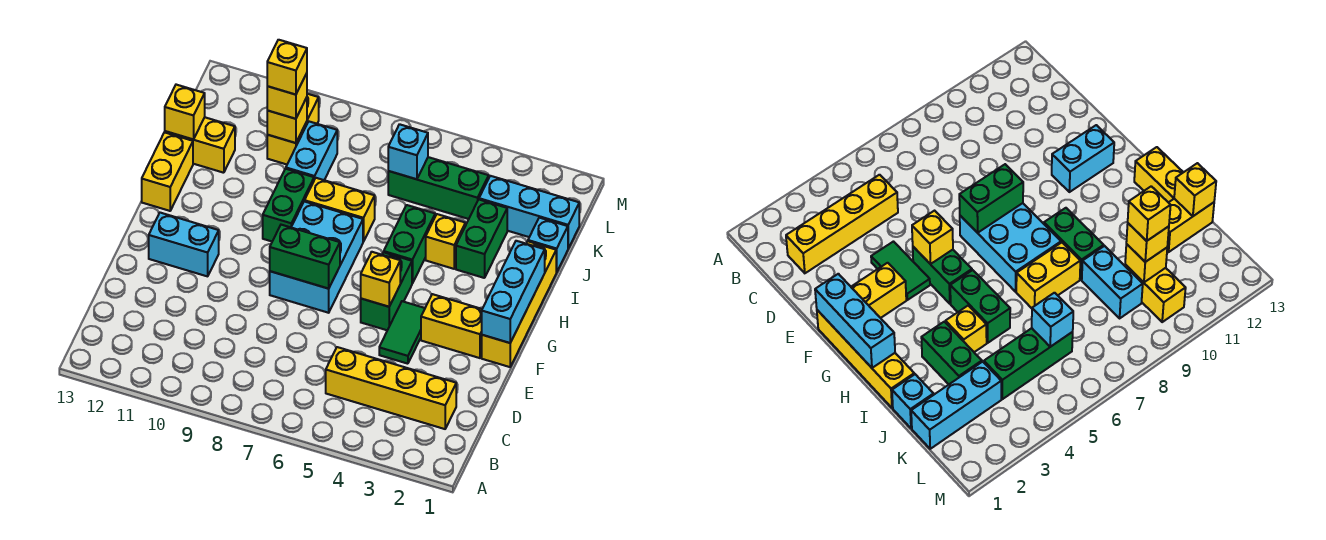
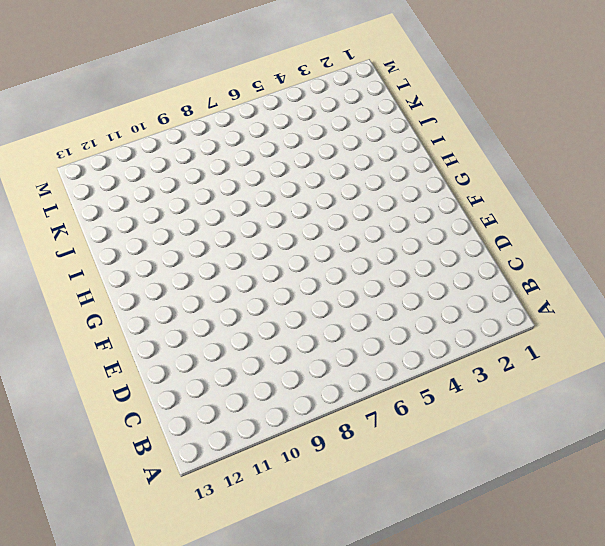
none -> yellow brick C2:C5 level 1
none -> green tile E4:F4 level 1
none -> yellow brick F1:I1 level 1

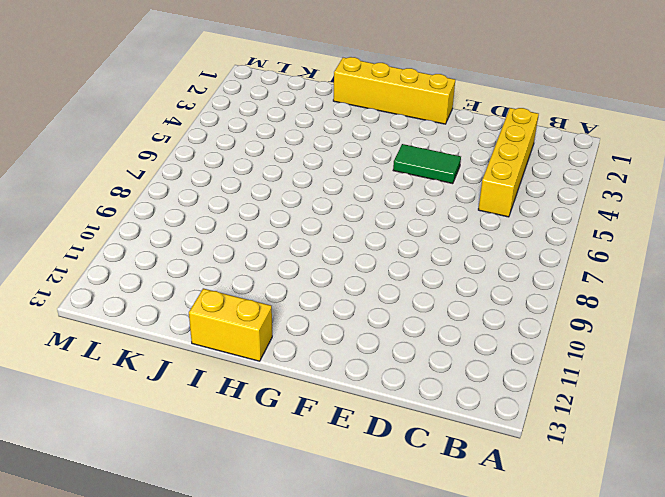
none -> yellow brick F2:F3 level 1
none -> green brick F5:G5 level 1
none -> cyan brick F7:H8 level 1

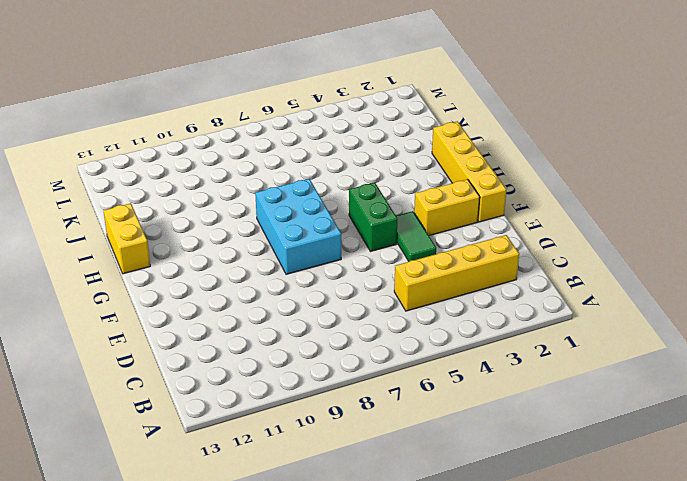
none -> cyan brick F11:F12 level 1
none -> green brick H5:I5 level 1
none -> green brick H9:I9 level 1

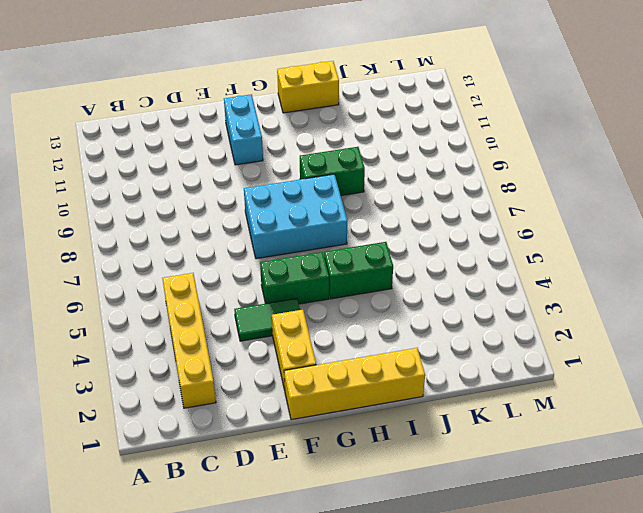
none -> green brick I3:J3 level 1
none -> yellow brick I4 level 1
none -> yellow brick I7:I8 level 1

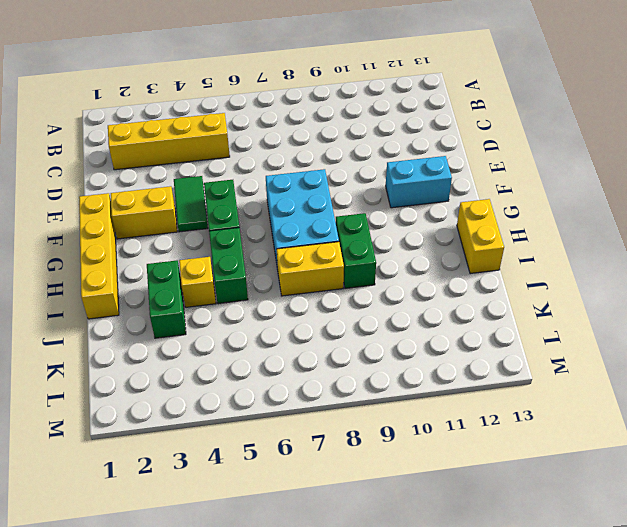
none -> cyan brick J1 level 1
none -> cyan brick J9:K9 level 1
none -> yellow brick J12:J13 level 1

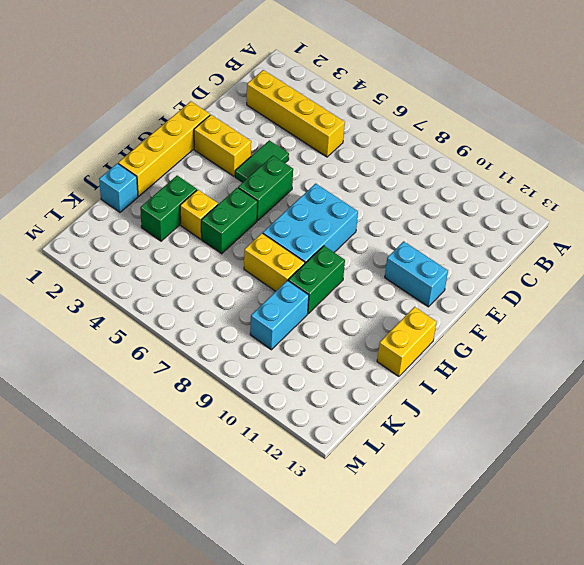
none -> yellow brick J12:J13 level 1
none -> cyan brick K1:K3 level 1
none -> green brick K4:K6 level 1

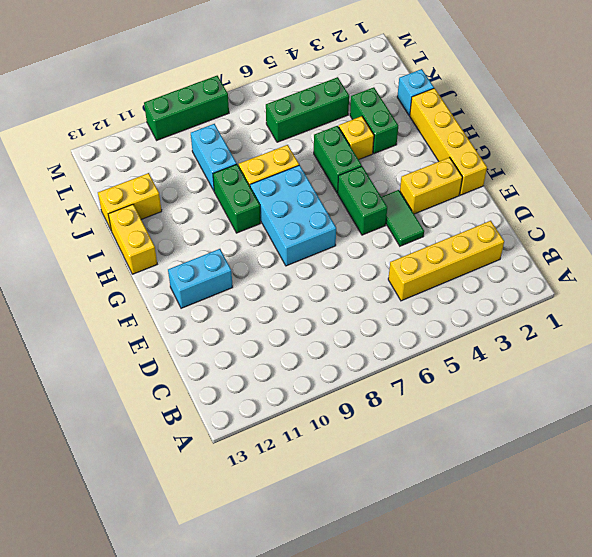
green brick M8:M10 level 1 -> none
none -> cyan brick K1:K3 level 1
none -> yellow brick K10:L10 level 1
none -> cyan brick F1:H1 level 2

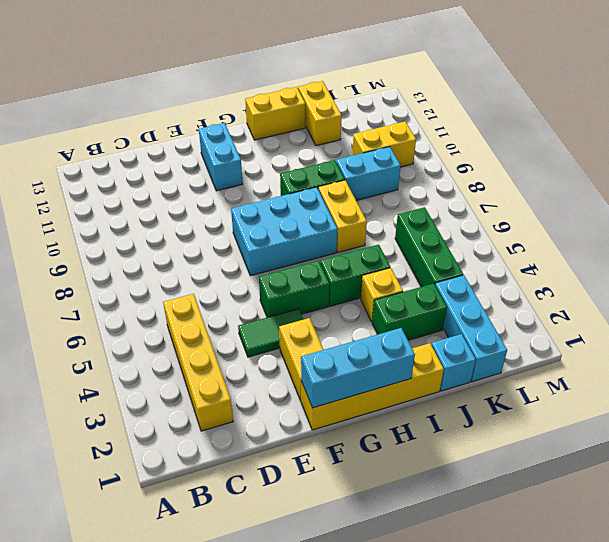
none -> yellow brick F5 level 2
none -> green brick F7:F8 level 2
none -> yellow brick J13 level 2

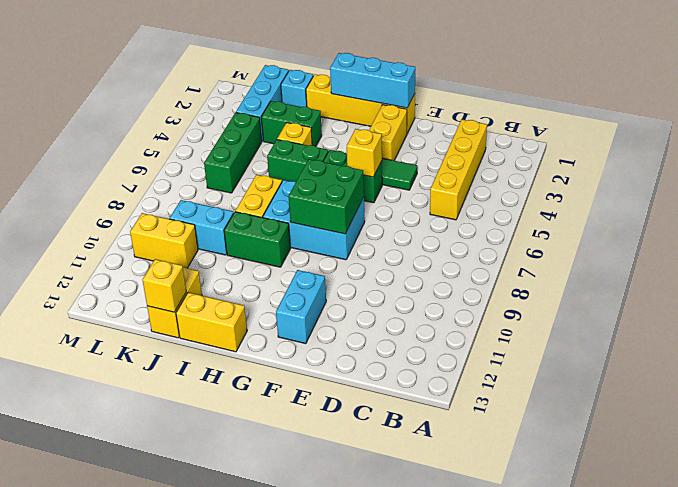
green brick F7:G8 level 2 -> green brick F7:F8 level 2
none -> cyan brick K6 level 2
none -> yellow brick K10 level 2
none -> yellow brick K10 level 3

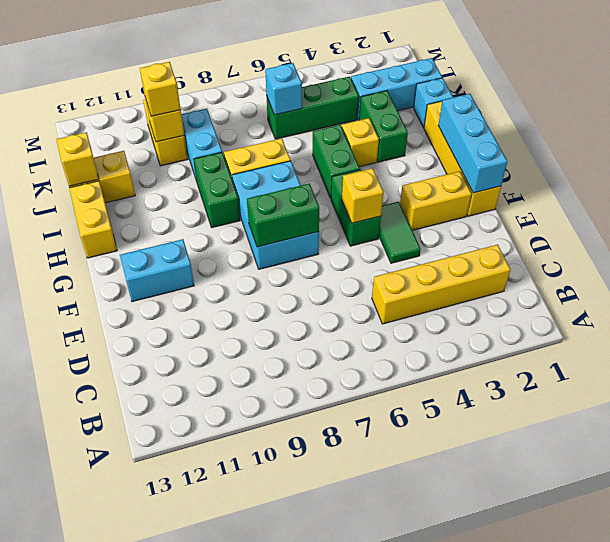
none -> yellow brick K10 level 4

